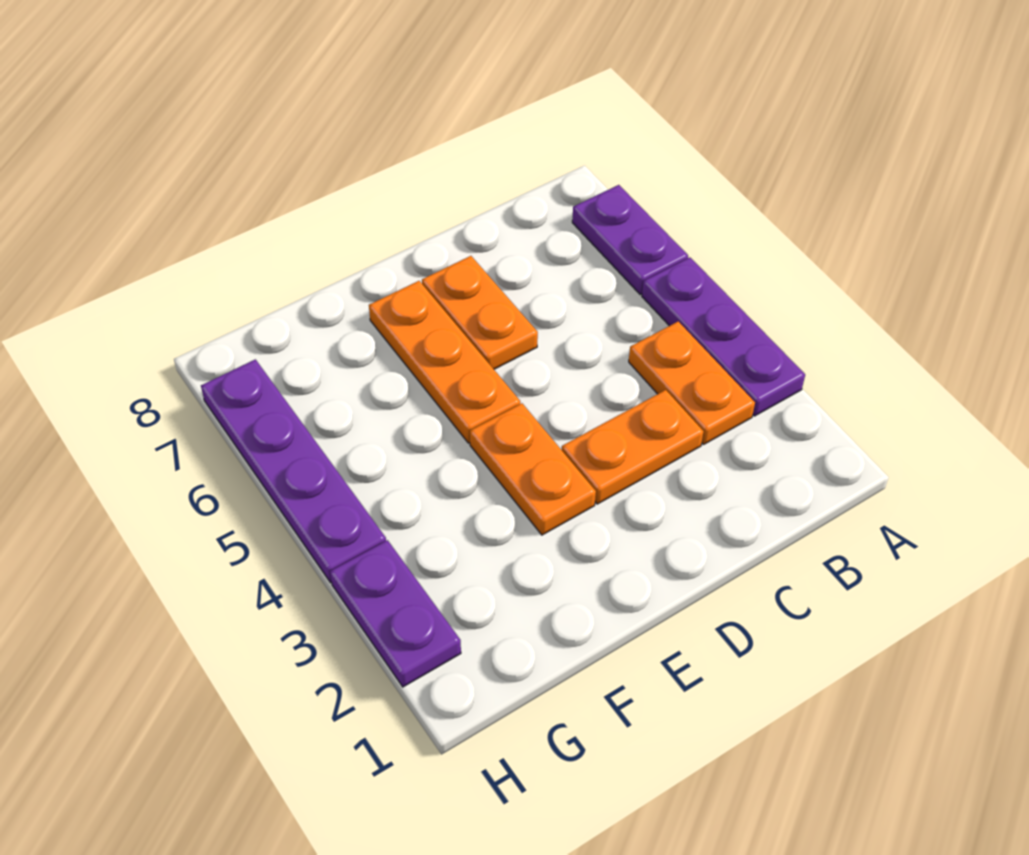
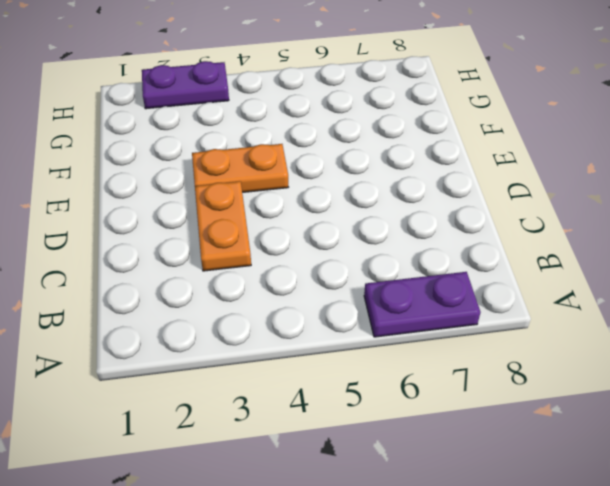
none -> purple plate A3:A5 level 1
none -> orange plate B3:B4 level 1

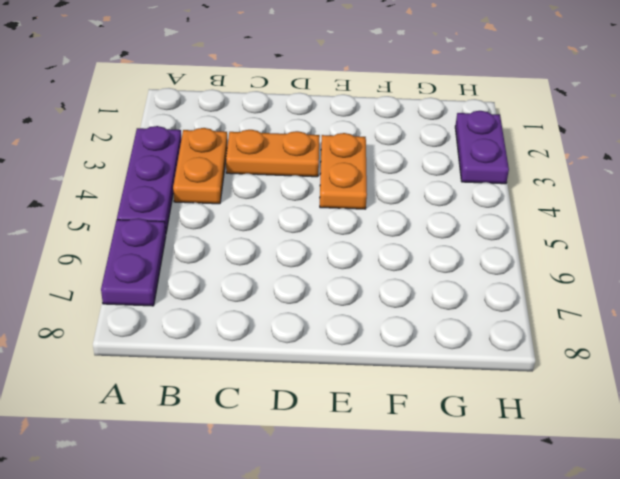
none -> orange plate D6:D7 level 1
none -> orange plate E5:E7 level 1

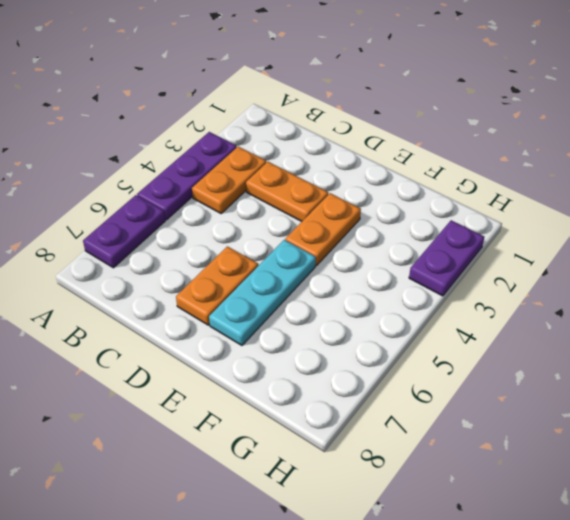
cyan plate E5:E7 level 1 -> orange plate E5:E7 level 1
none -> purple plate H4:H7 level 1

